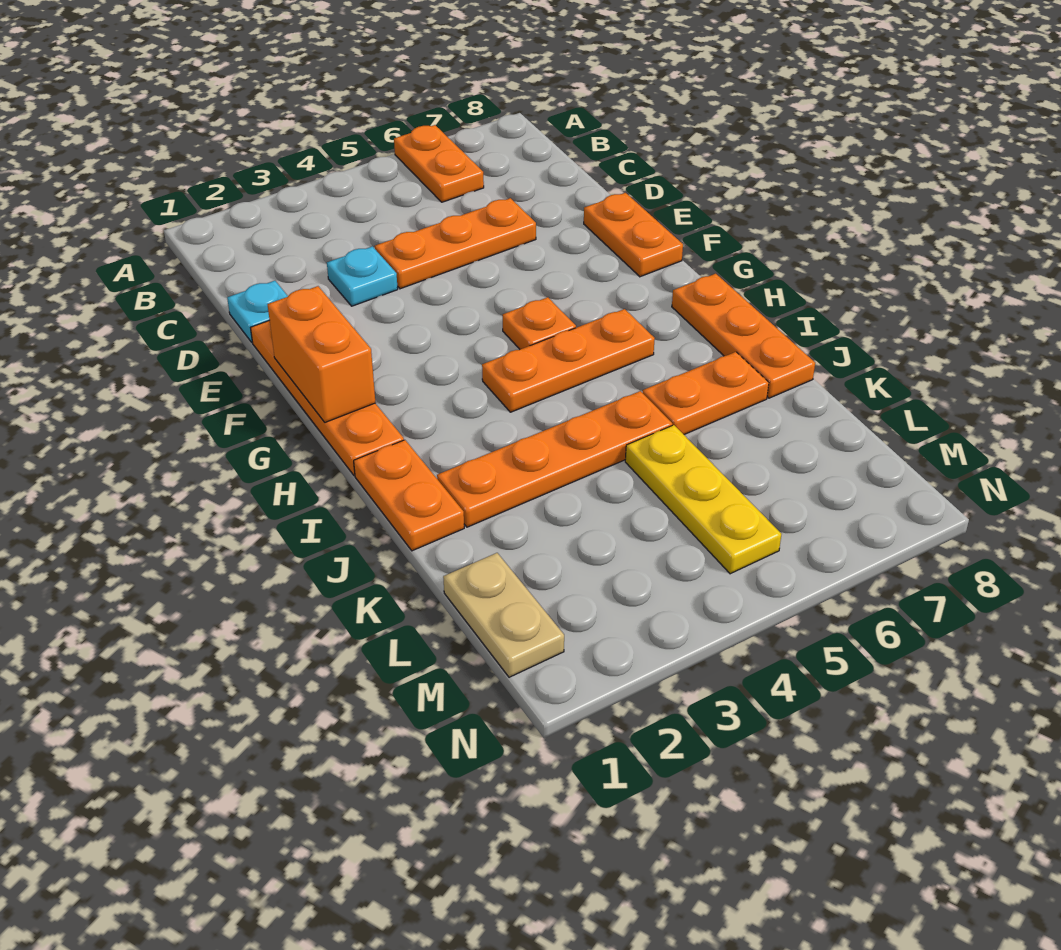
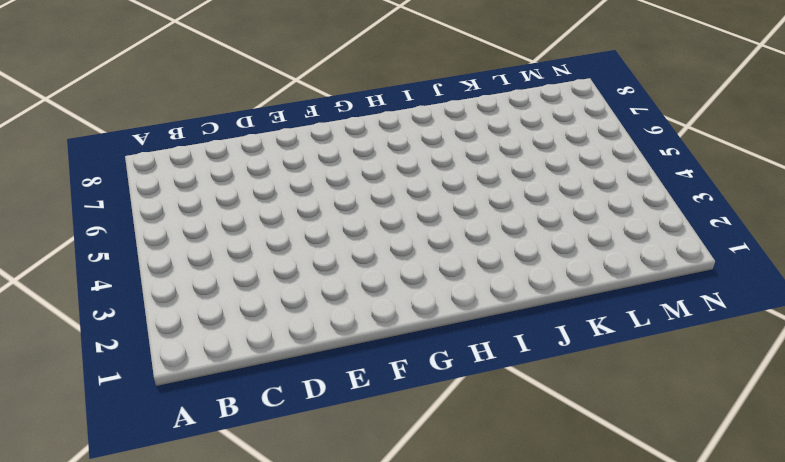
none -> orange plate A6:B6 level 1
none -> cyan plate D1 level 1
none -> cyan plate D3 level 1

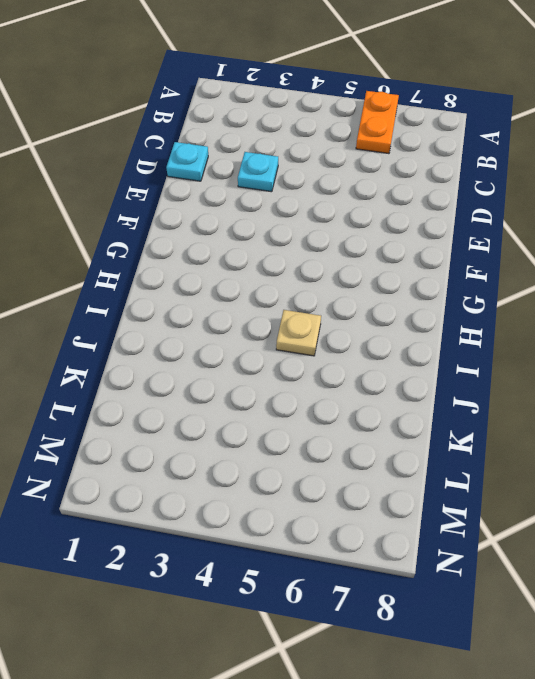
tan plate I5 level 1 -> none
none -> orange plate D4:D6 level 1
none -> orange plate E1:H1 level 1
none -> orange plate E8:F8 level 1

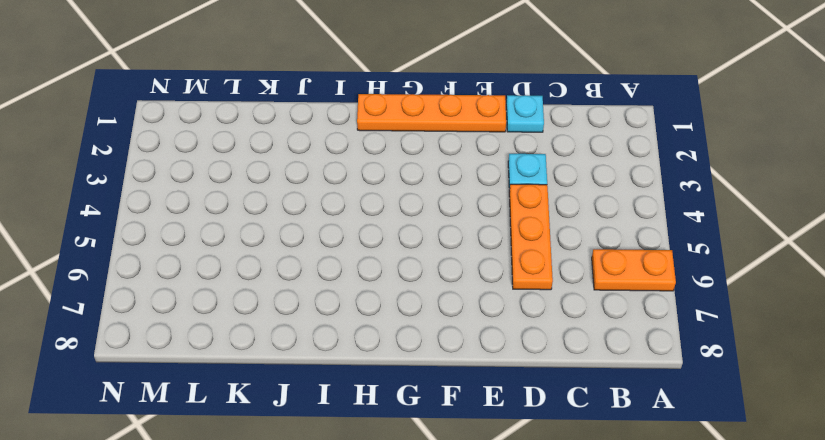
none -> orange plate E8:F8 level 1
none -> orange plate G5 level 1
none -> orange plate H4:H6 level 1

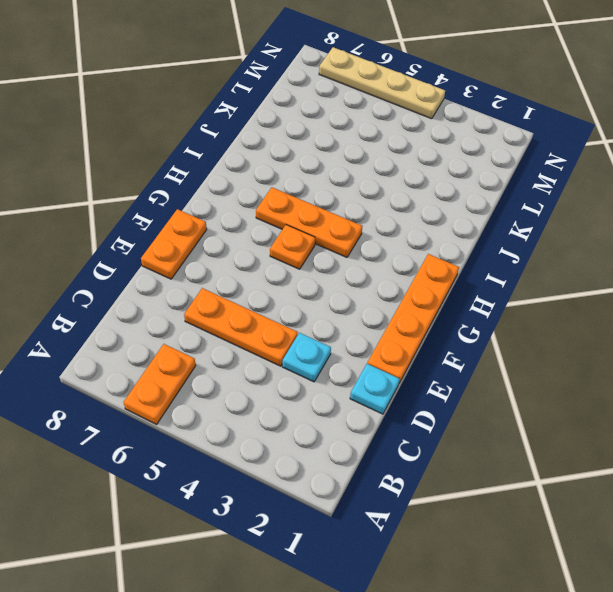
tan plate N4:N7 level 1 -> none
none -> orange plate H8:J8 level 1
none -> orange plate I1:J1 level 1
none -> orange plate J2:J5 level 1

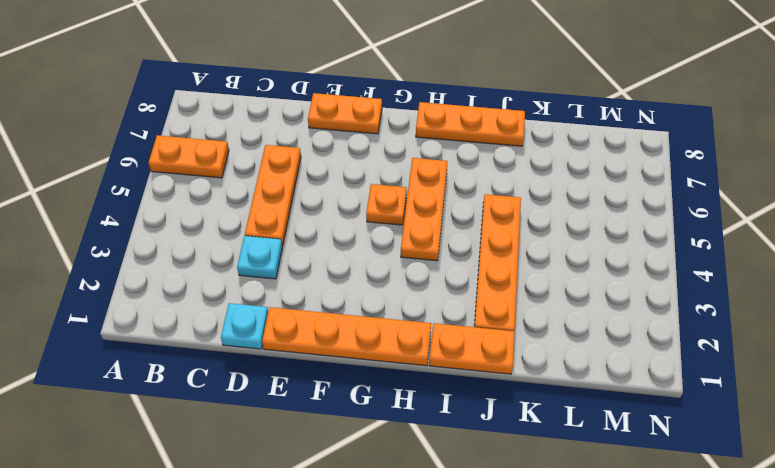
none -> orange plate J6:J7 level 1
none -> yellow plate K5:M5 level 1
none -> tan plate L1:M1 level 1

